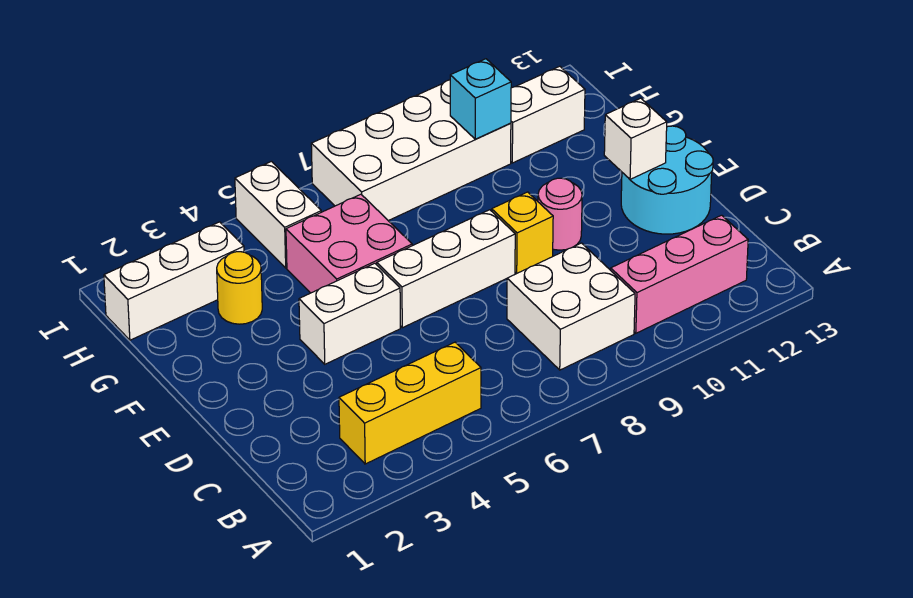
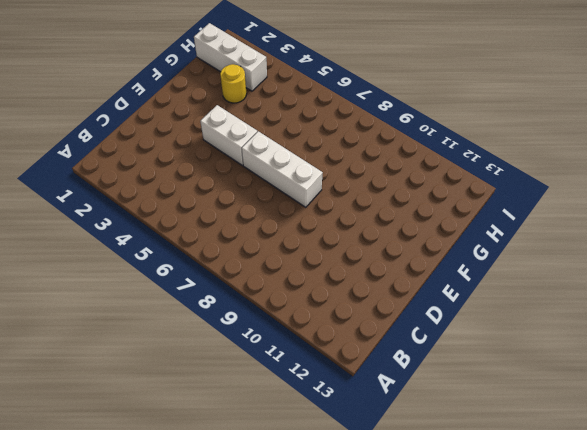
none -> yellow brick B3:B5 level 1
none -> white brick B8:C9 level 1
none -> pink brick B10:B12 level 1

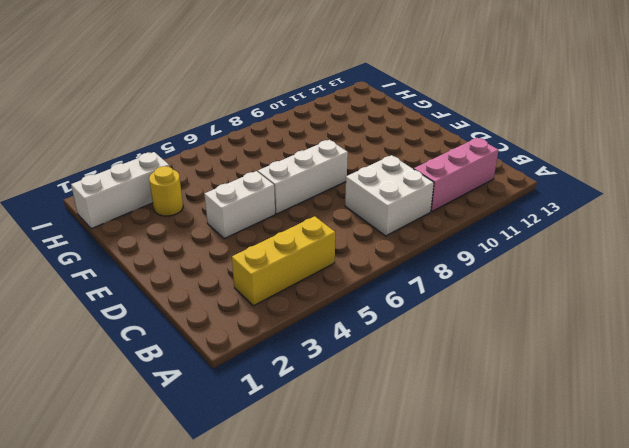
none -> cyan round brick D12:E13 level 1
none -> yellow brick E9 level 1
none -> pink round brick E10 level 1

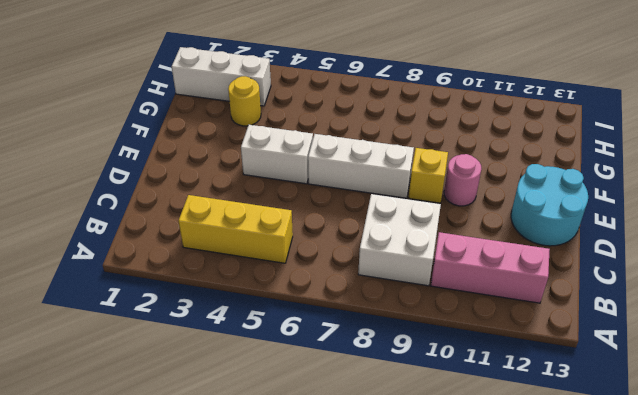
none -> pink brick F5:G6 level 1
none -> white brick H5:I5 level 1
none -> white brick H7:I10 level 1

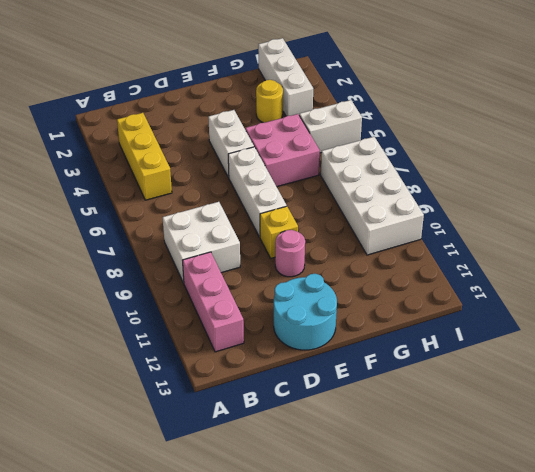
none -> white brick H11:H12 level 1
none -> white brick E12 level 2
none -> cyan brick H10 level 2

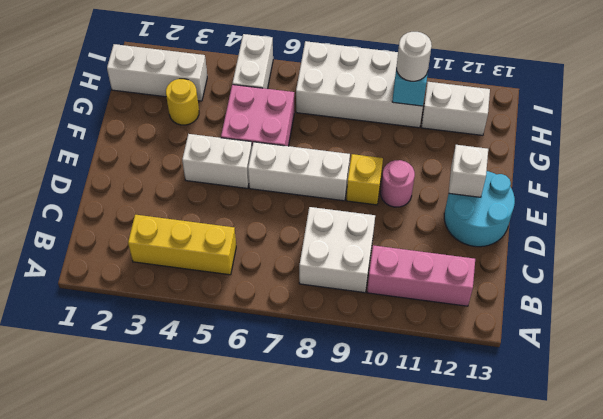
white round brick H10 level 3 -> none

